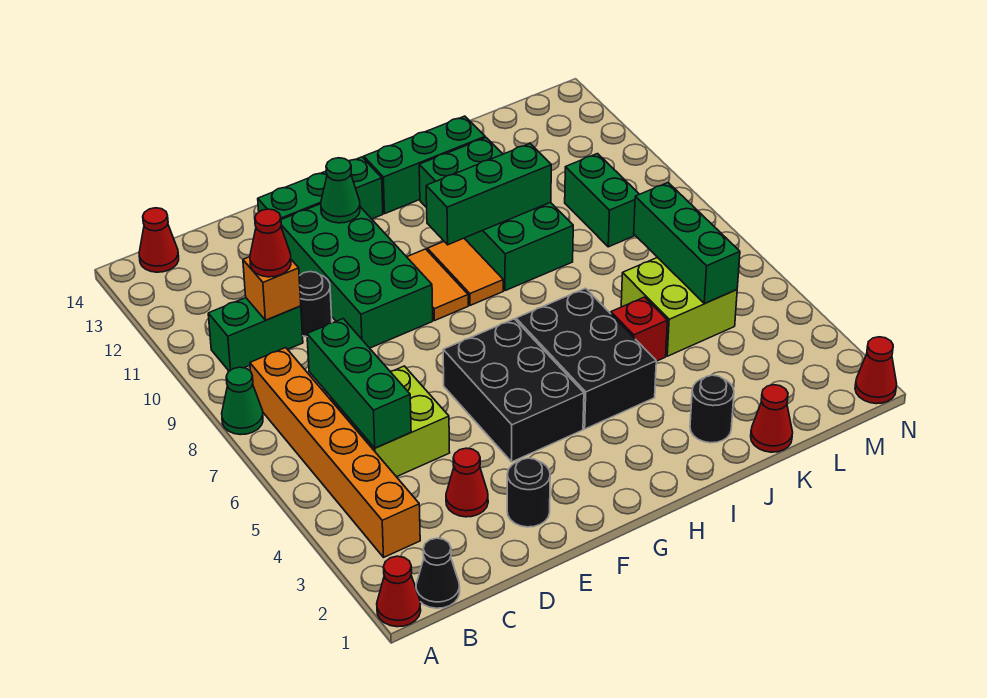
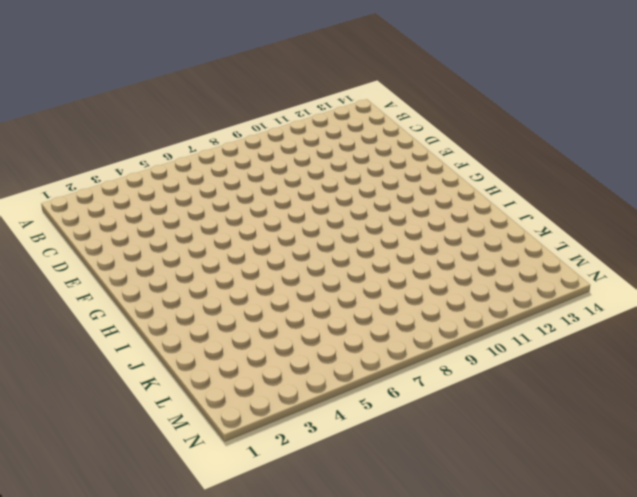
none -> red cone A1 level 1
none -> green cone A8 level 1
none -> black cone B1 level 1
none -> orange brick B3:B8 level 1

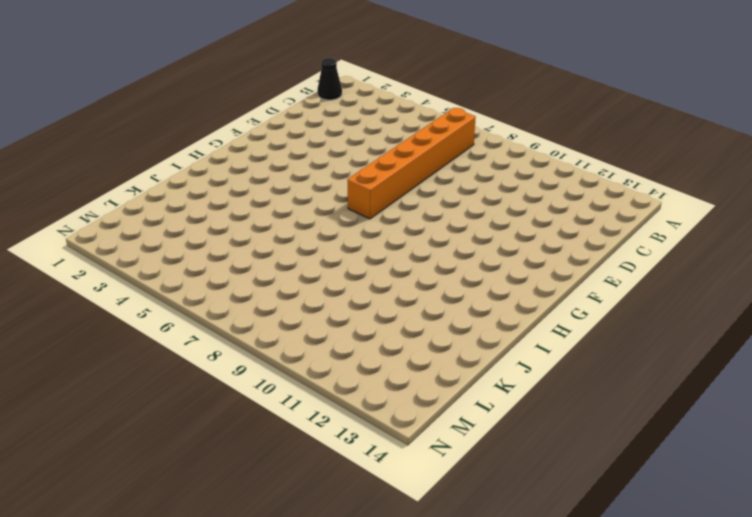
orange brick B7:G7 level 1 -> orange brick B3:B8 level 1
none -> red cone A1 level 1
none -> green cone A8 level 1
none -> green brick B10:C10 level 1
none -> red cone B14 level 1

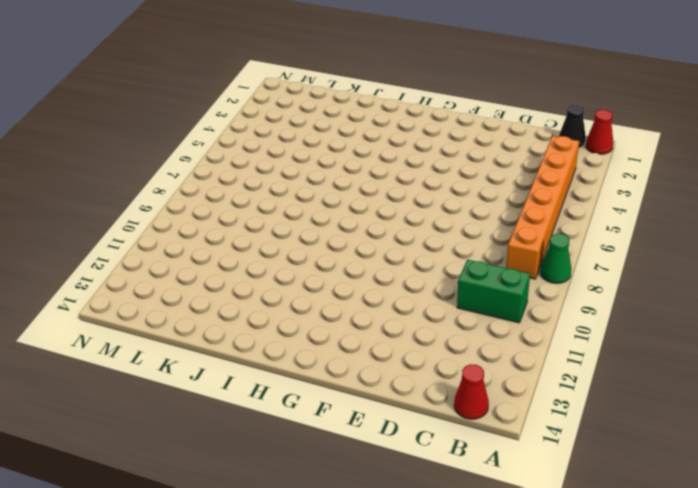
none -> lime brick C5:D6 level 1
none -> red cone D3 level 1
none -> black round brick D10 level 1
none -> black round brick E2 level 1

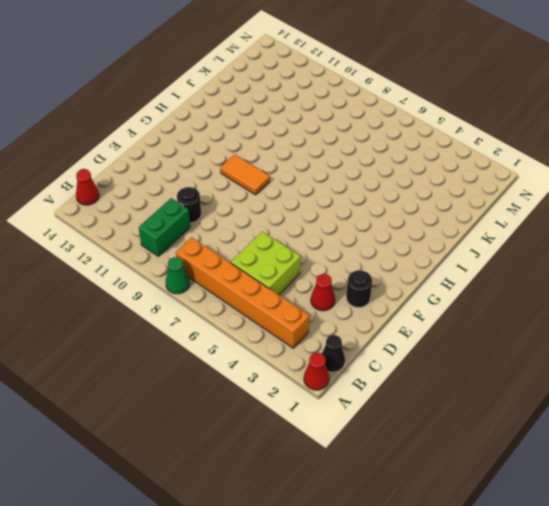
none -> green brick E9:F12 level 1
none -> green brick E13:G13 level 1
none -> black brick F4:G6 level 1
none -> black brick H4:I6 level 1

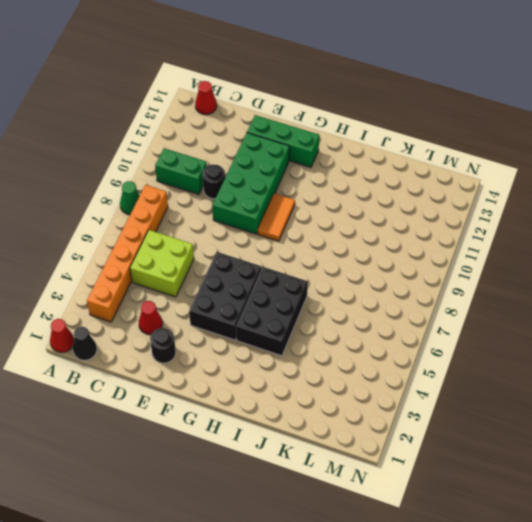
none -> orange tile H9:H10 level 1
none -> green brick H13:J13 level 1
none -> green brick I9:J12 level 1
none -> black round brick J2 level 1

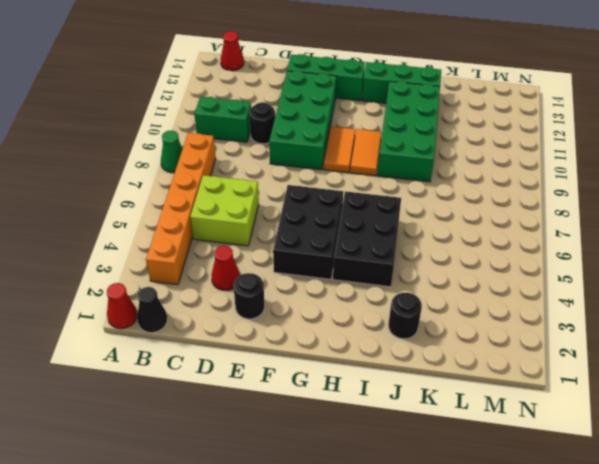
none -> red brick J5 level 1
none -> red cone K1 level 1
none -> lime brick K5:L6 level 1
none -> green brick L9:L10 level 1

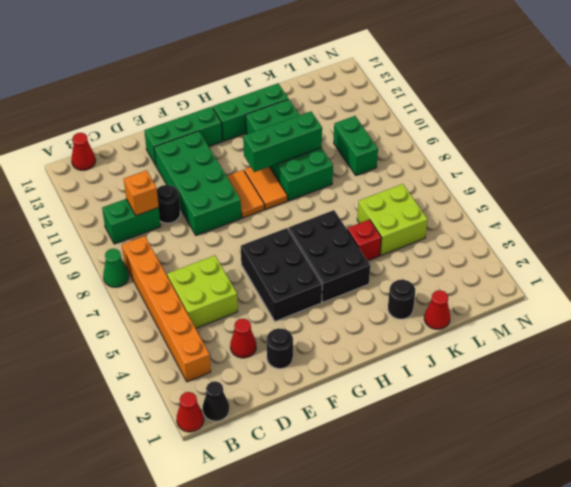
none -> red cone N1 level 1
none -> green brick C5:C7 level 2
none -> green cone F12 level 2
none -> green brick L5:L7 level 2

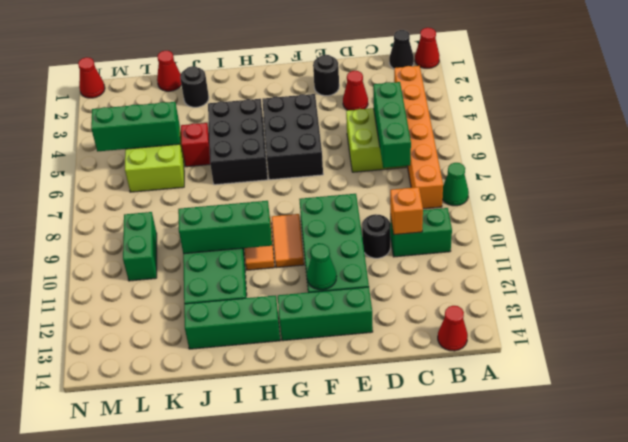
green brick K5:M5 level 2 -> green brick L5:L7 level 2
none -> red cone C10 level 3

